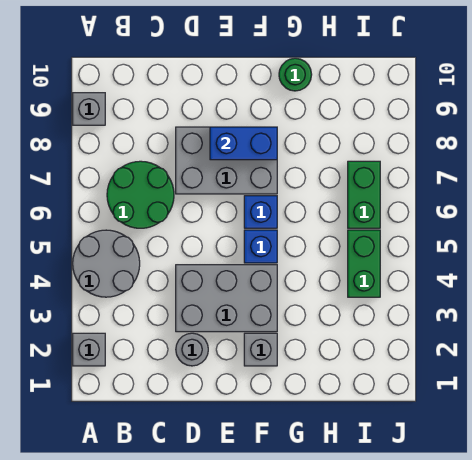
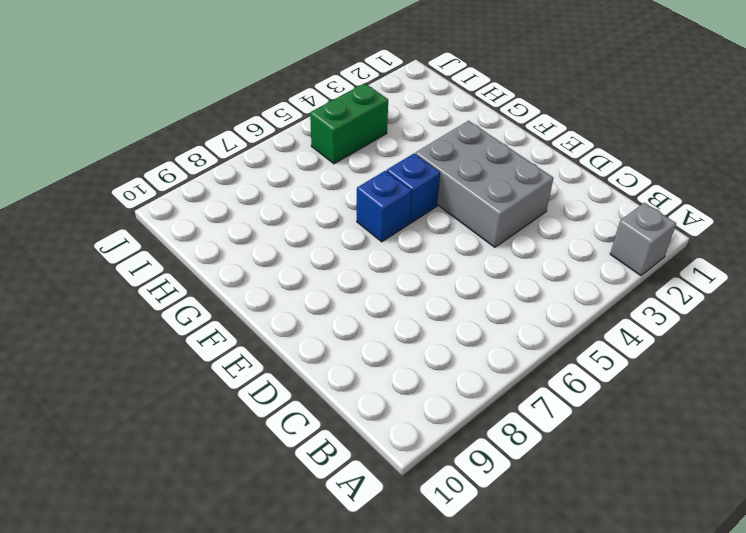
none -> grey round brick A4:B5 level 1
none -> grey brick A9 level 1
none -> green round brick B6:C7 level 1

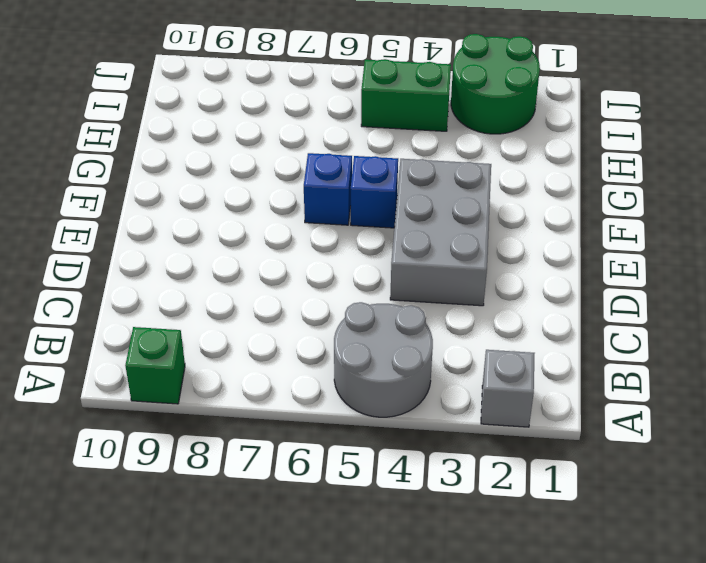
green brick A9 level 1 -> grey brick A9 level 1
green round brick I2:J3 level 1 -> green round brick B6:C7 level 1
none -> grey round brick D2 level 1
none -> grey brick D7:F8 level 1
none -> grey brick F2 level 1

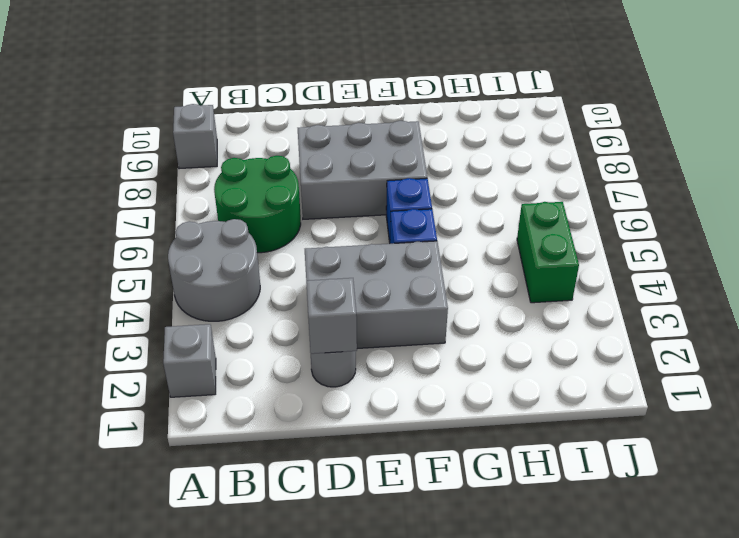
grey brick D2 level 2 -> grey brick F2 level 1
none -> green round brick G10 level 1
none -> green brick I6:I7 level 1
none -> blue brick E8:F8 level 2

